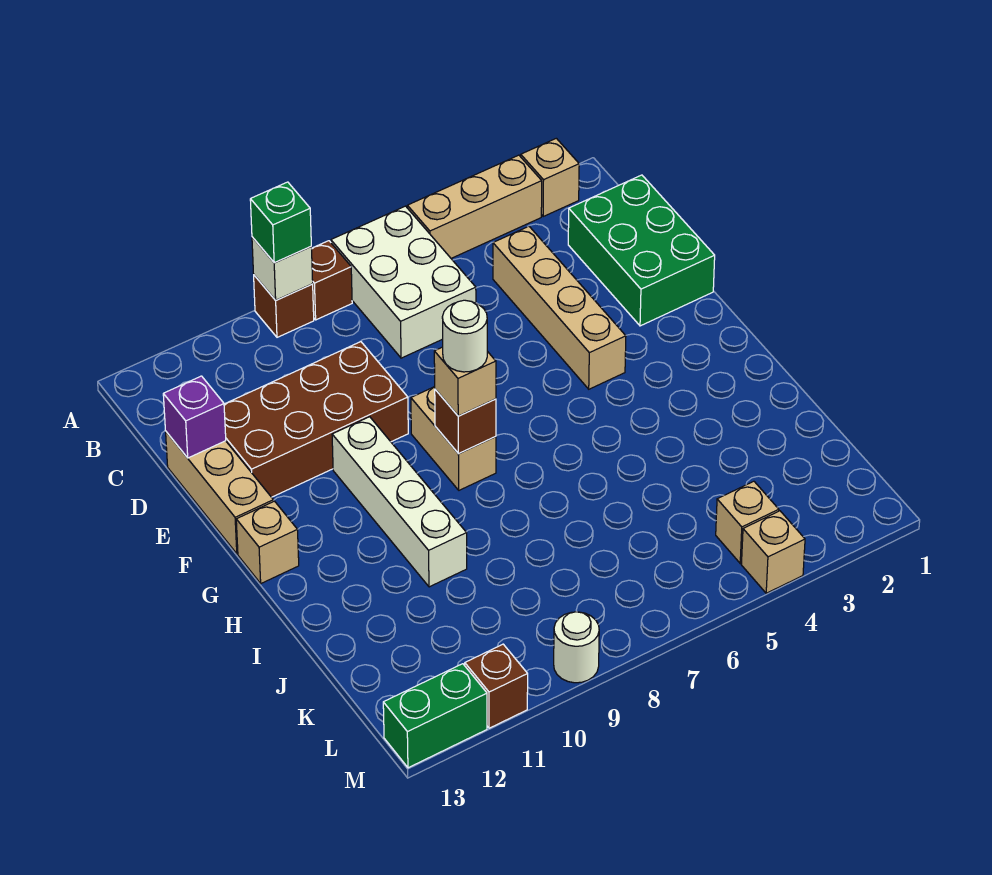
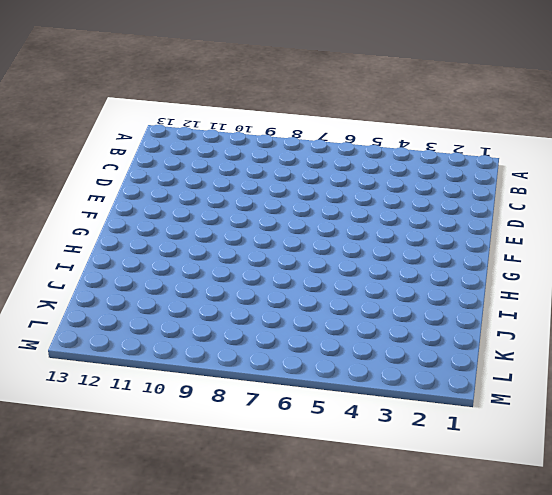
none -> tan brick A2 level 1
none -> tan brick A3:A5 level 1
none -> white brick A6:C7 level 1

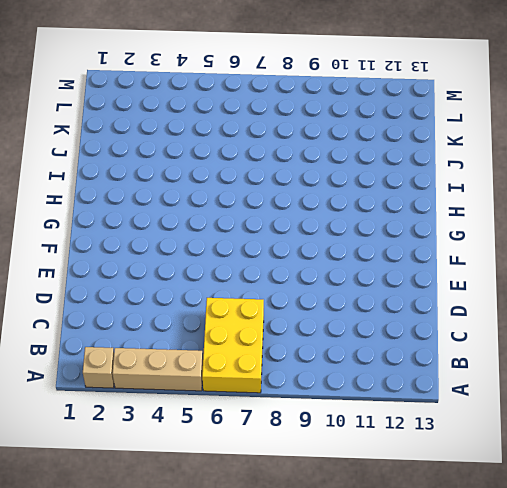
yellow brick A6:C7 level 1 -> white brick A6:C7 level 1
none -> brown brick A8 level 1
none -> brown brick A9 level 1
none -> green brick C1:E2 level 1

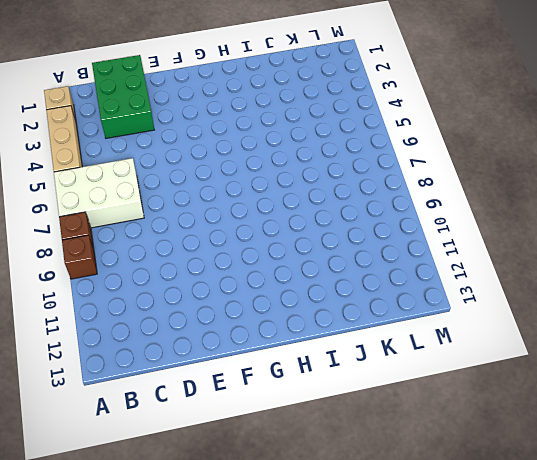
green brick C1:D3 level 1 -> green brick C1:E2 level 1
none -> tan brick C4:F4 level 1
none -> brown brick D9:E12 level 1
none -> tan brick D13:F13 level 1

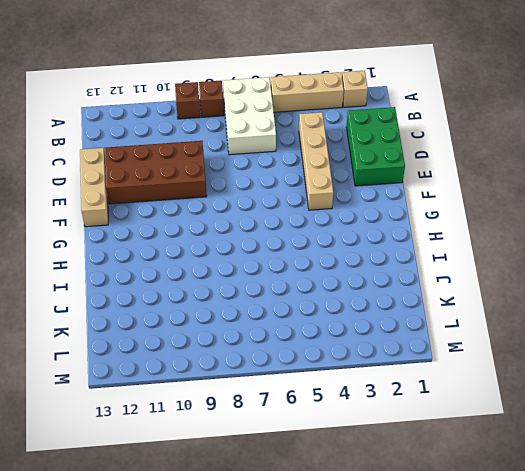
none -> tan brick F8:G8 level 1
none -> white brick F10:I10 level 1
none -> tan brick G13 level 1

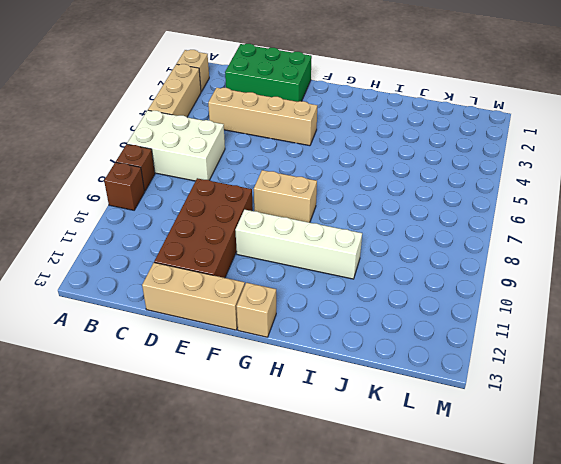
none -> tan brick L4 level 1
none -> tan brick M4 level 1
none -> white round brick M9 level 1

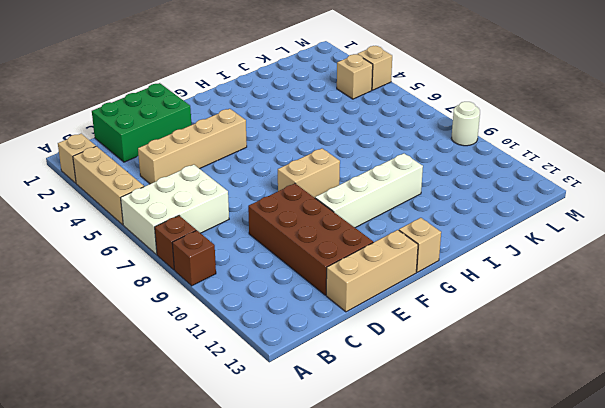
none -> brown brick M11 level 1
none -> green brick M12:M13 level 1
none -> white brick A9 level 2

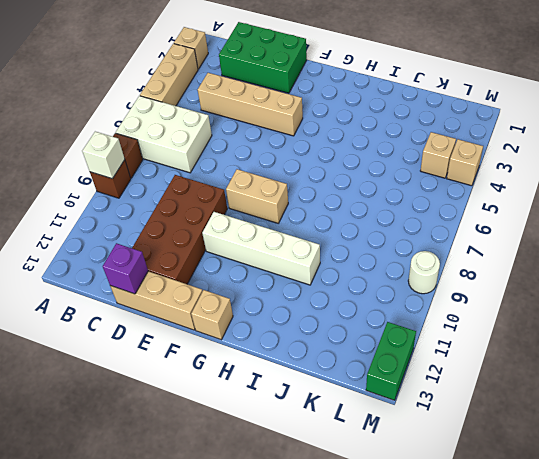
none -> brown brick M11 level 1
none -> brown brick G8 level 2
none -> green brick A9 level 3

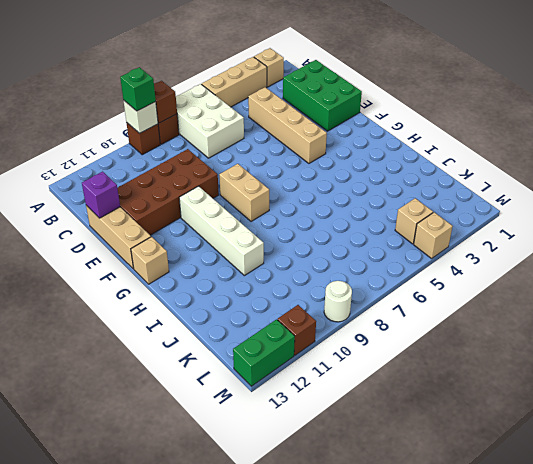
brown brick A8 level 2 -> brown brick G8 level 2
none -> tan brick G8 level 3
none -> white round brick G8 level 4

